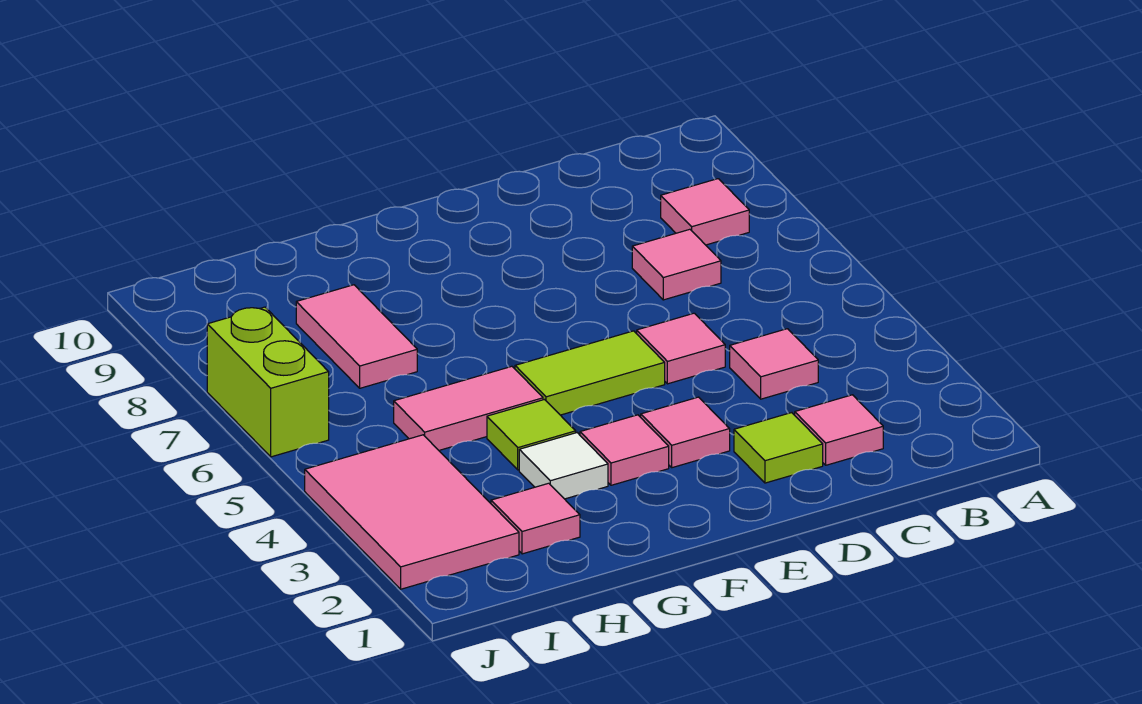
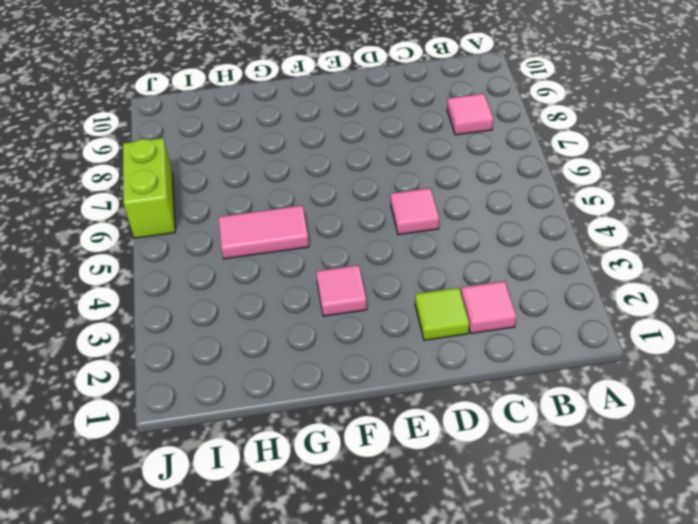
none -> pink tile C4 level 1
none -> pink tile C7 level 1
none -> pink tile E3 level 1

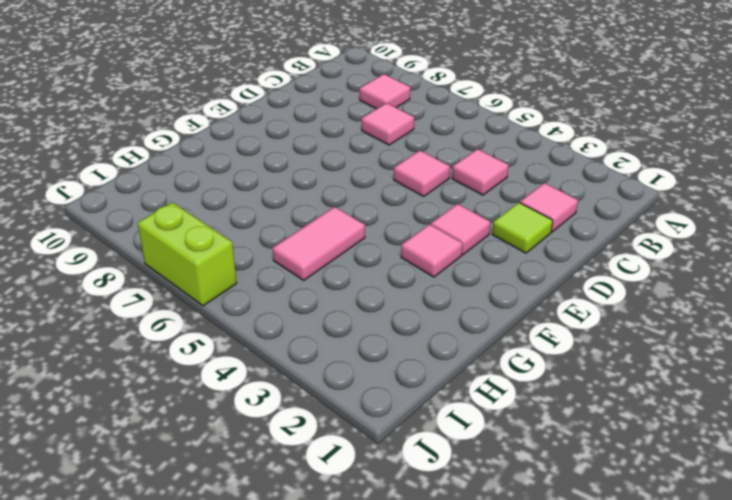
none -> lime tile E5:F5 level 1
none -> white tile G3 level 1
none -> lime tile G4 level 1

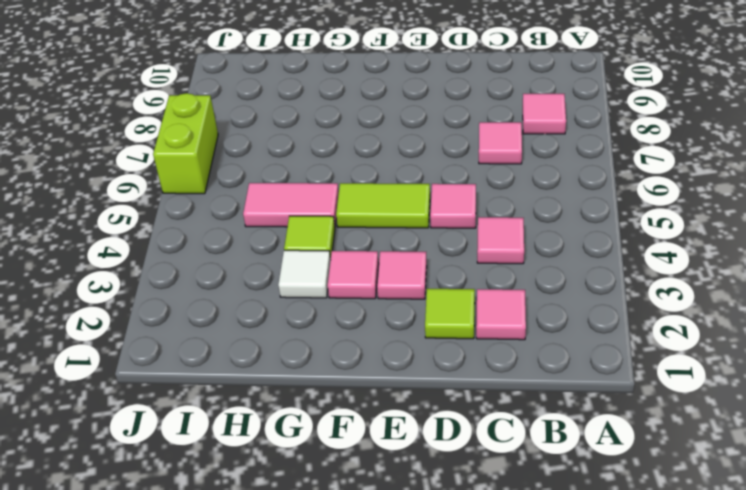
none -> pink tile H2 level 1
none -> pink tile H7:H8 level 1
none -> pink tile I2:J4 level 1

